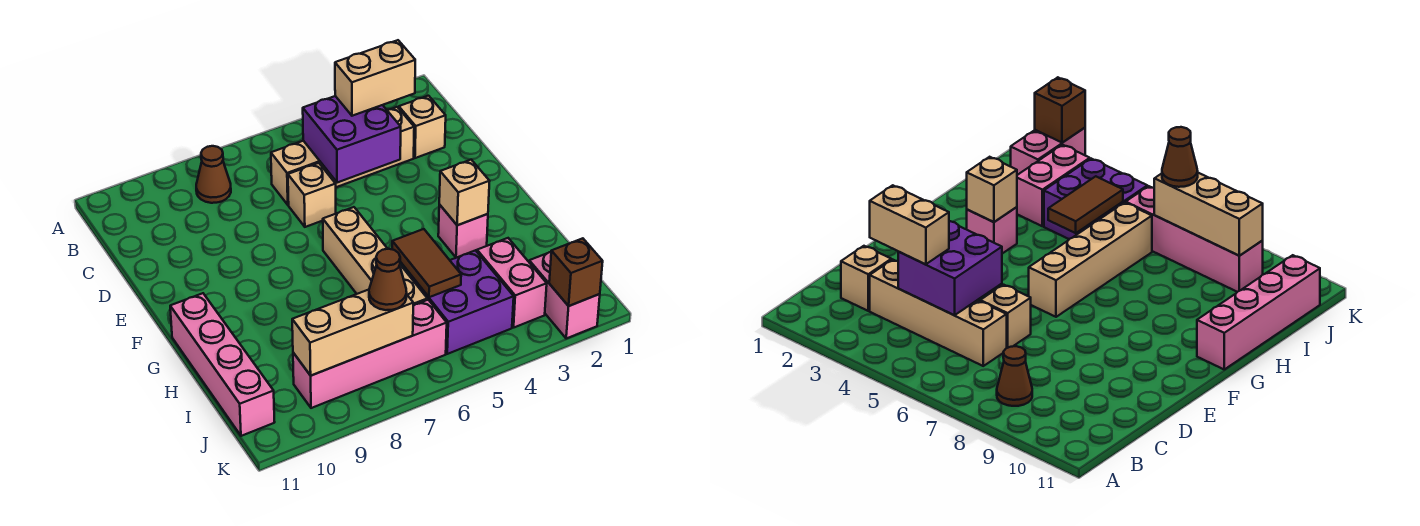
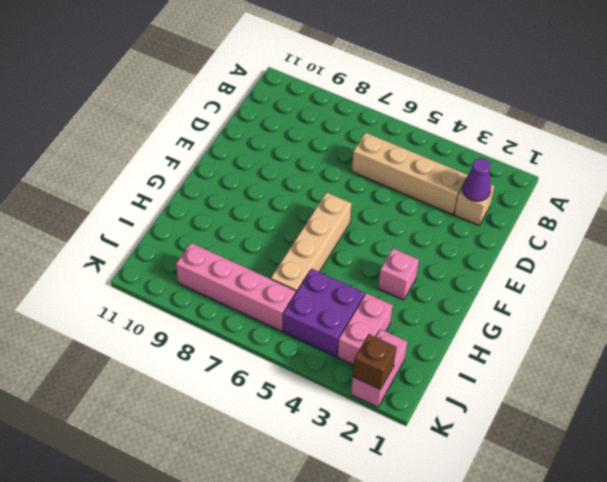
purple cone C2 level 2 -> none
none -> brown cone B8 level 1
none -> tan brick D6 level 1
none -> pink brick G11:J11 level 1

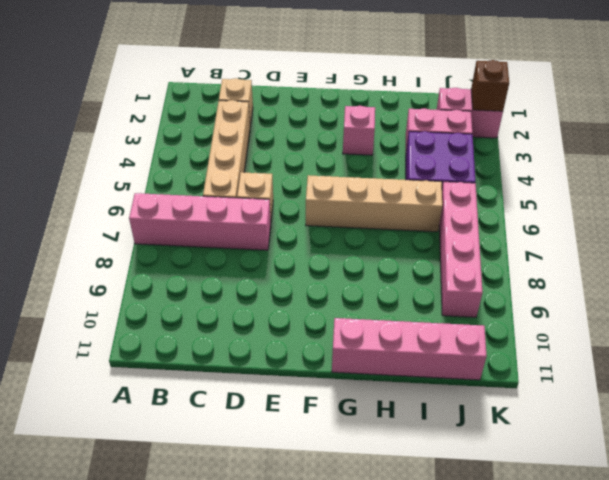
pink brick A7:D7 level 1 -> none
none -> brown cone B8 level 1
none -> purple brick C4:D5 level 2
none -> tan brick G3 level 2

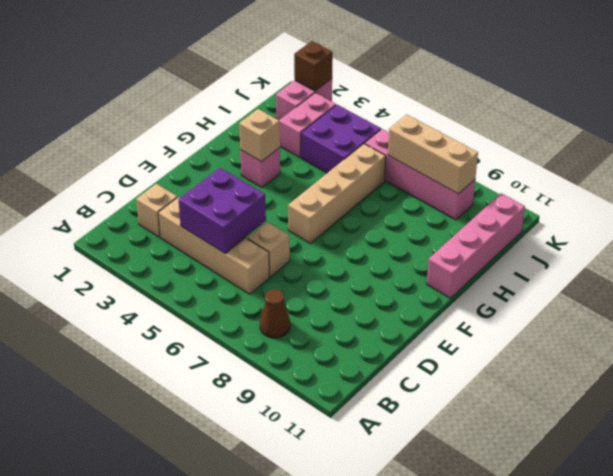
none -> brown tile H5:I5 level 2
none -> tan brick C3:C4 level 3
none -> brown cone J7 level 3

